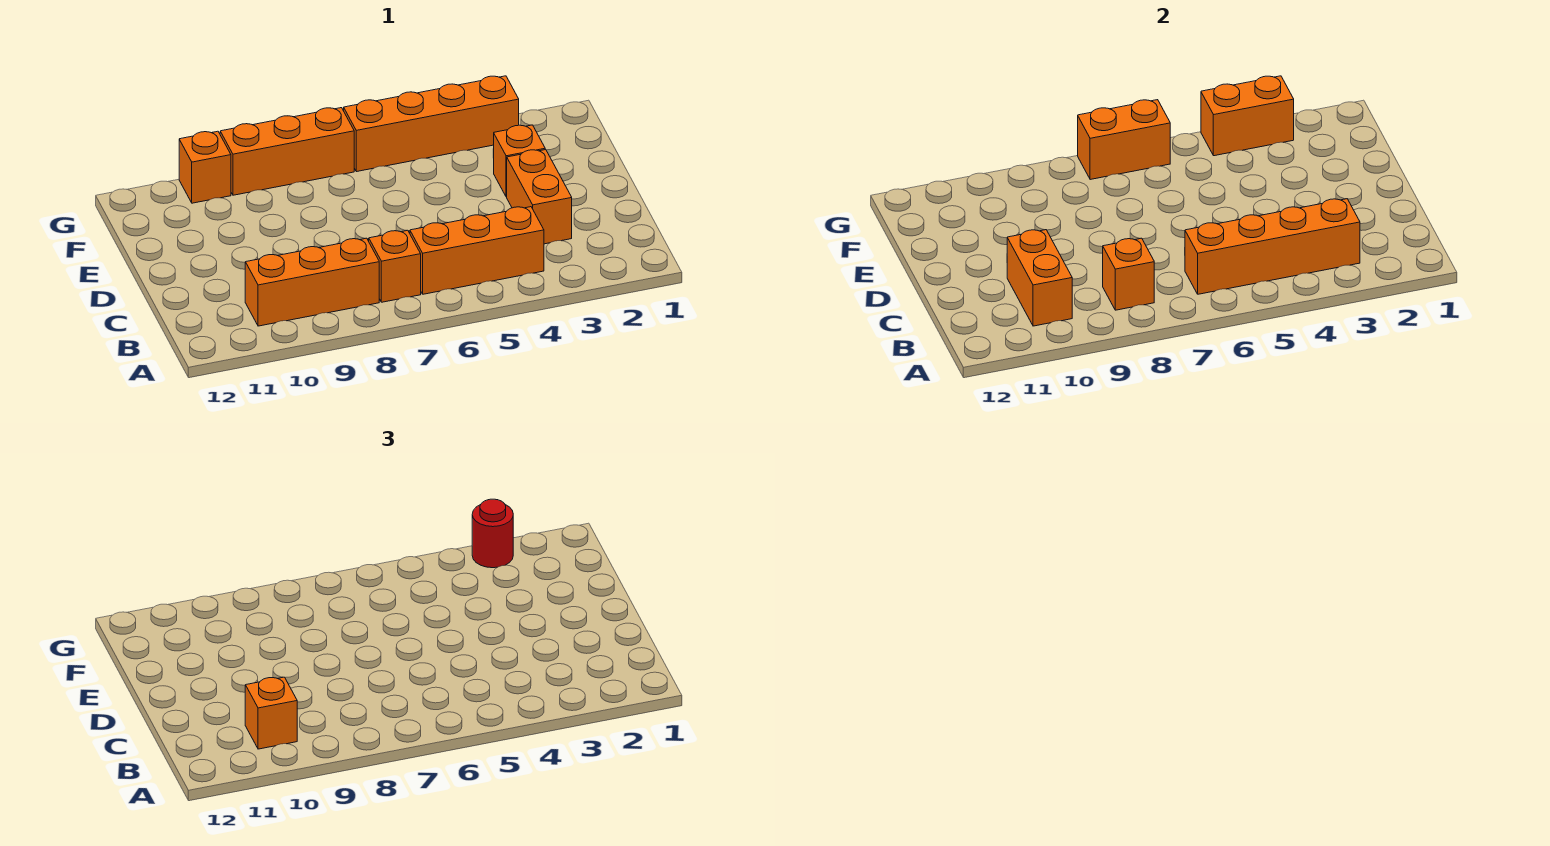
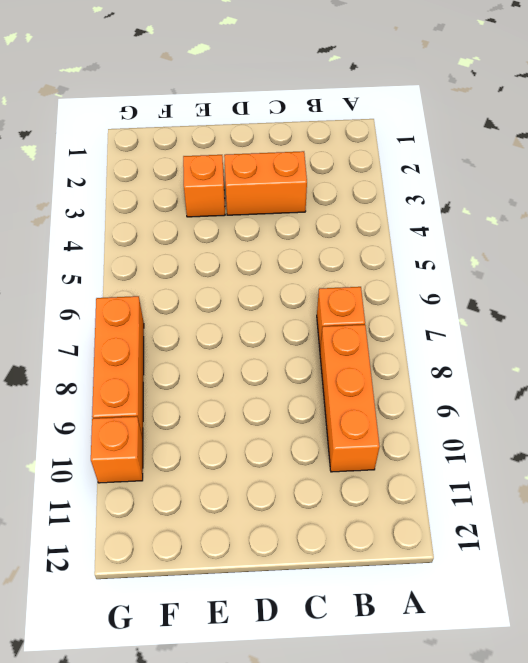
none -> orange brick B4:B6 level 1
none -> orange brick G3:G6 level 1
none -> orange brick B3:B6 level 2

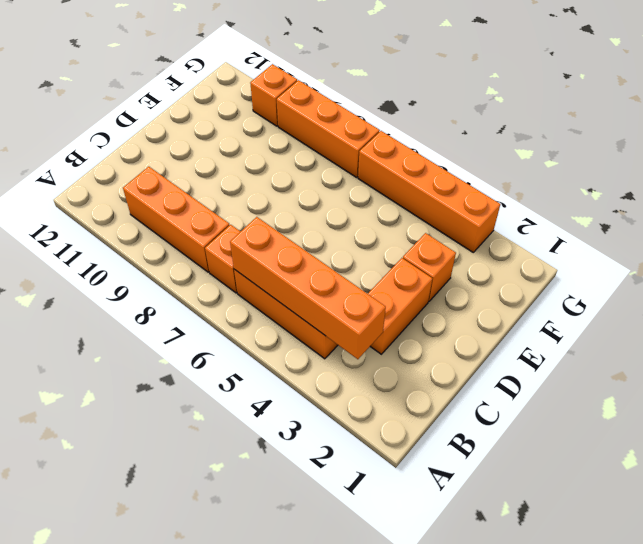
none -> orange brick B8 level 2
none -> orange brick B10:C10 level 2
none -> orange brick G3:G4 level 2

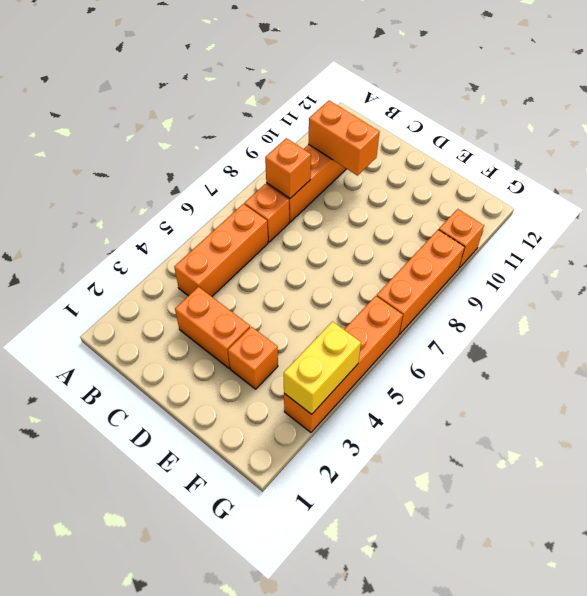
yellow brick G3:G4 level 2 -> orange brick G3:G4 level 2
none -> orange brick B3:B6 level 2
none -> orange brick G6:G7 level 2
none -> orange brick B10 level 3

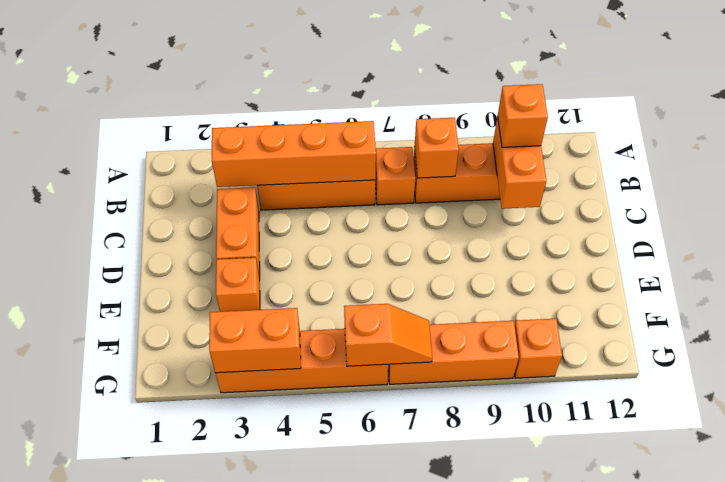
orange slope G6:G7 level 2 top 6 -> orange brick G6:G7 level 2
none -> red round brick G3 level 3

